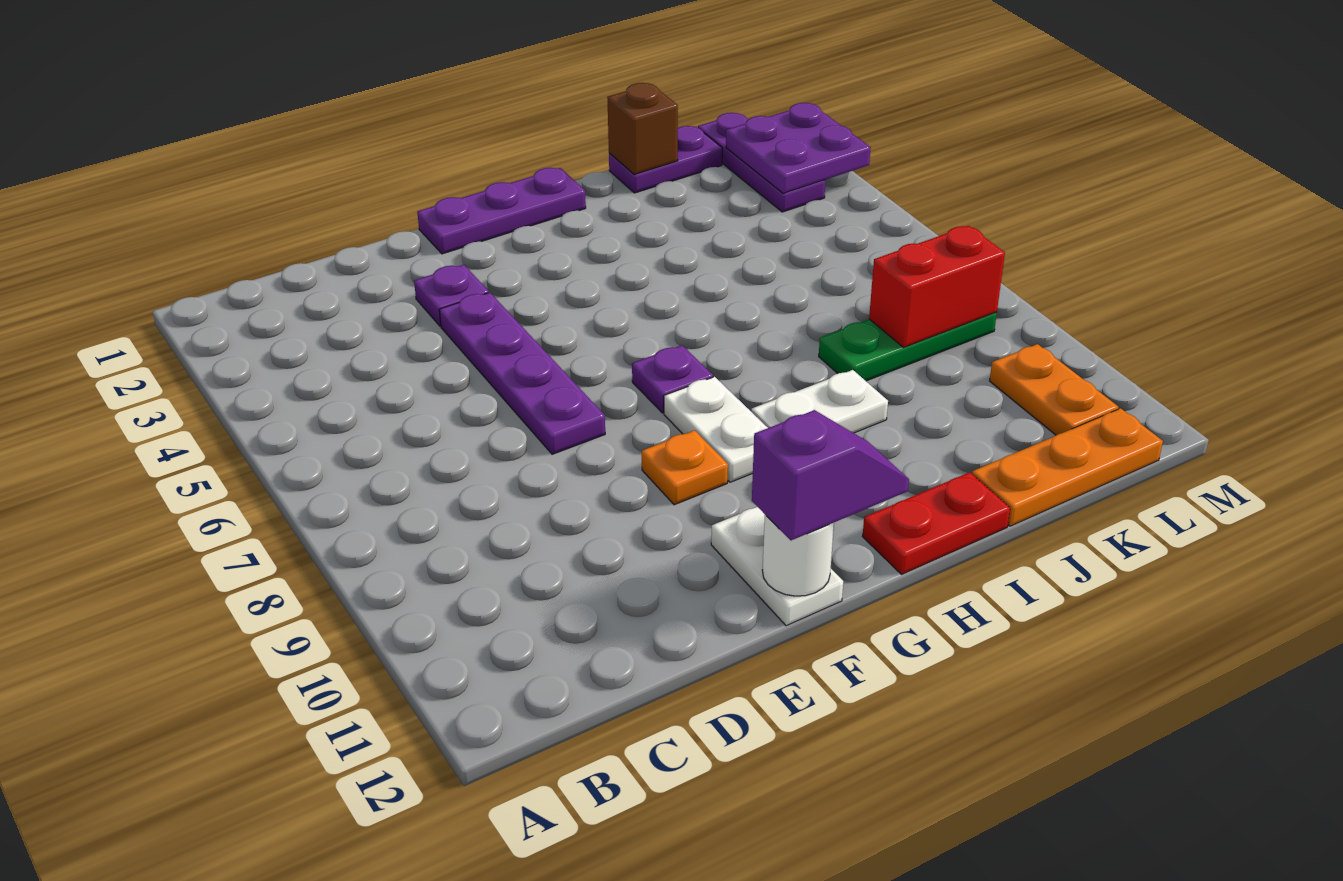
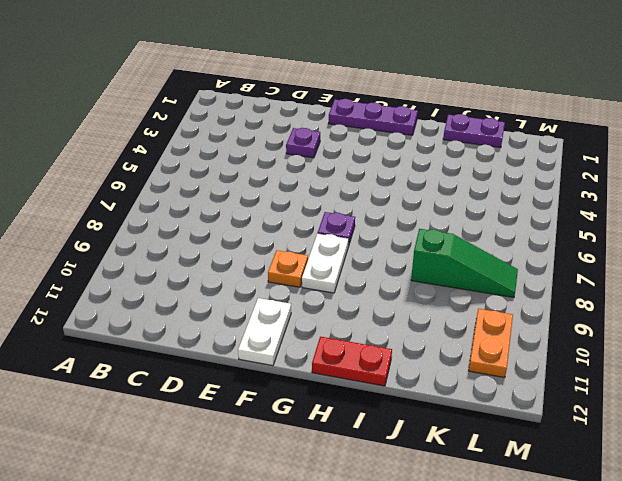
green slope J8:L8 level 1 top J -> green plate J8:L8 level 1
none -> purple plate E4:E7 level 1
none -> white plate H9:I9 level 1
none -> orange plate J12:L12 level 1

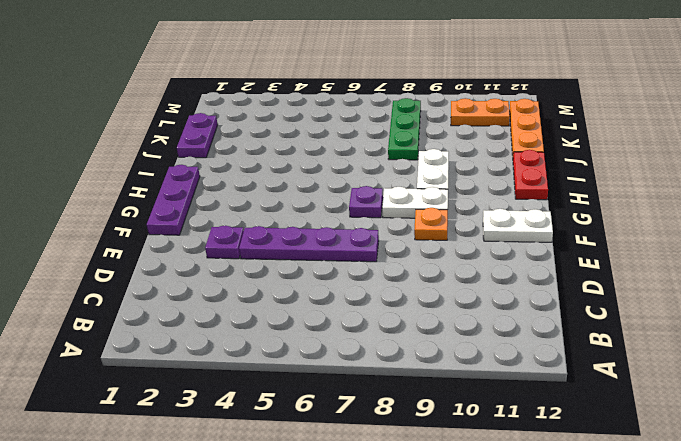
none -> purple plate L1:L3 level 1
none -> white round brick F12 level 2
none -> brown brick J1 level 2

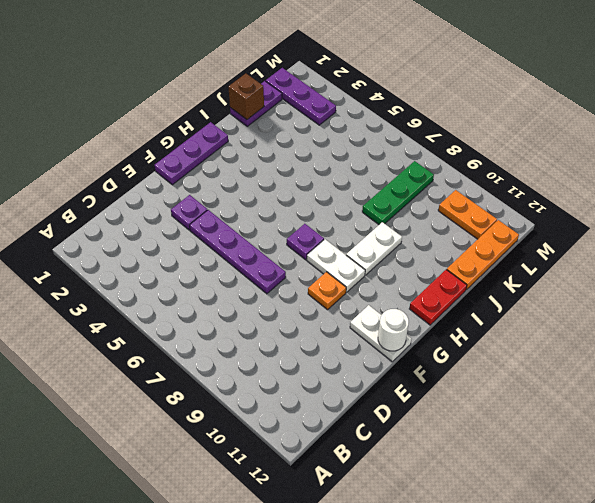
none -> red brick K8:L8 level 2
none -> purple plate L2:M3 level 2
none -> purple slope F12:G12 level 3 top F

